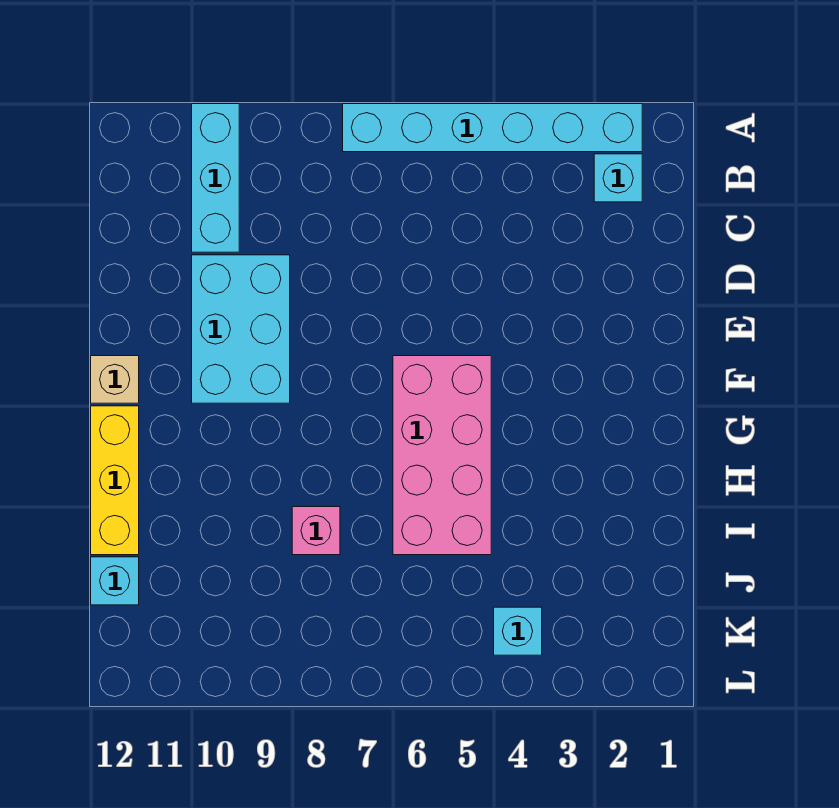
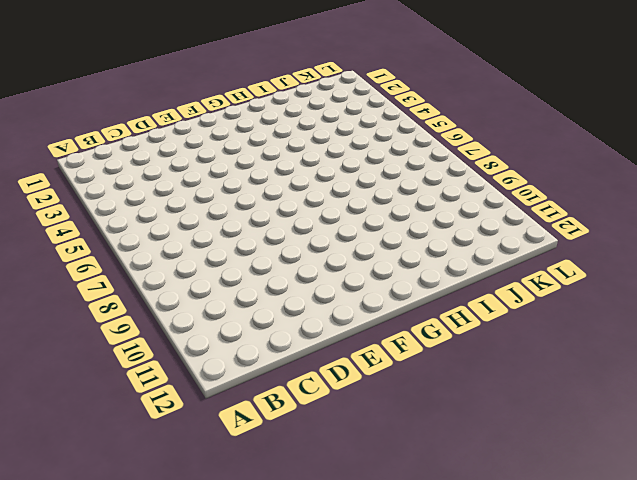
none -> cyan brick A2:A7 level 1
none -> cyan brick A10:C10 level 1

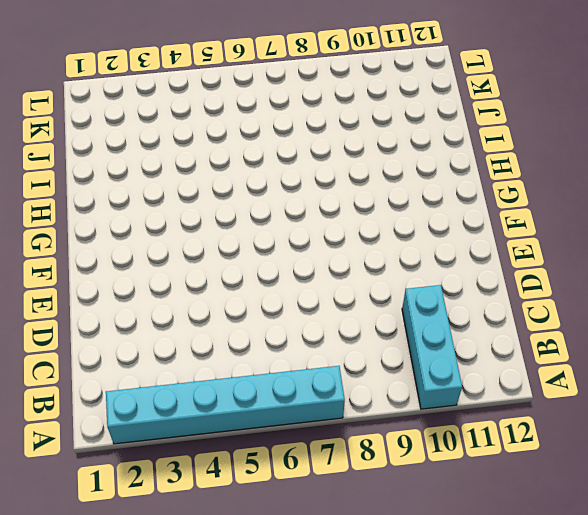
none -> cyan brick B2 level 1
none -> cyan brick D9:F10 level 1

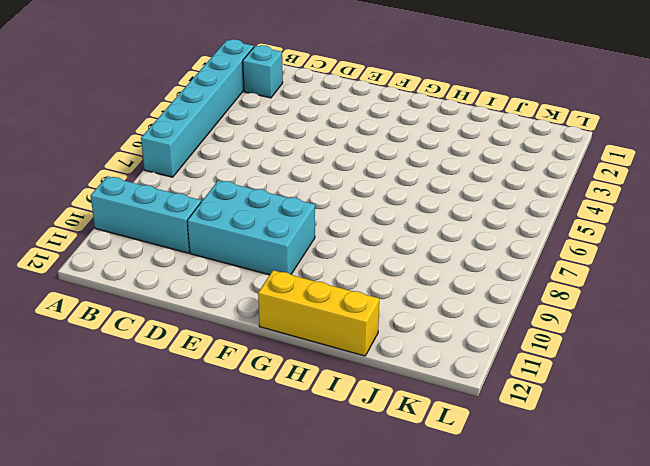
none -> pink brick F5:I6 level 1
none -> tan brick F12 level 1

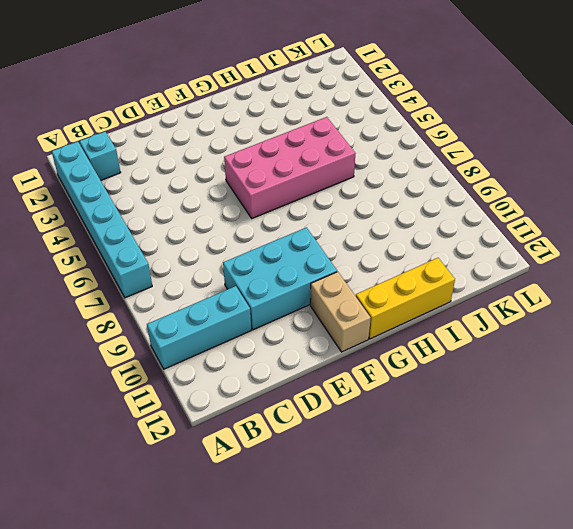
tan brick F11:F12 level 1 -> tan brick F12 level 1
none -> pink brick I8 level 1
none -> cyan brick J12 level 1

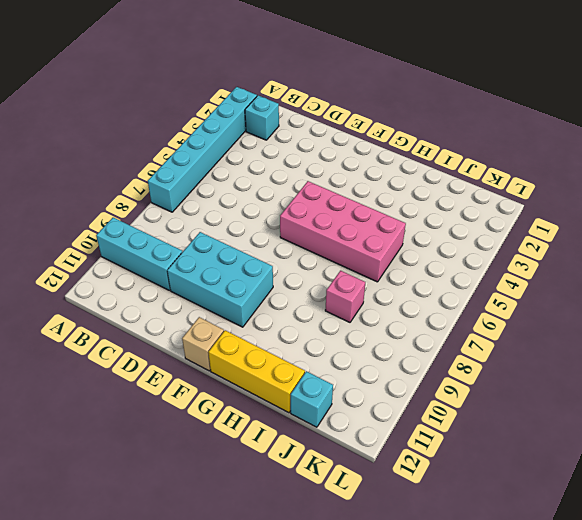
none -> cyan brick K4 level 1

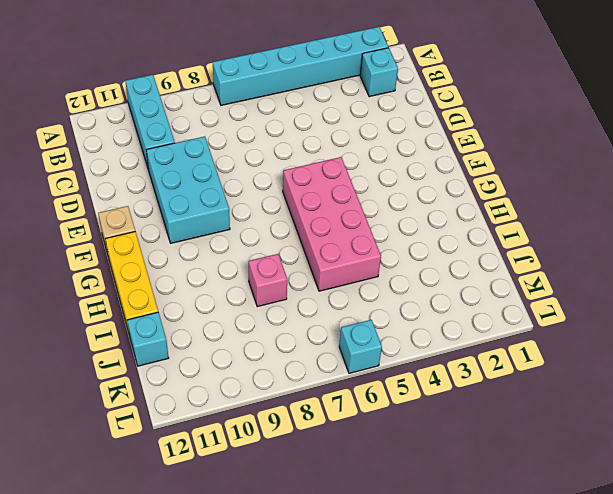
cyan brick L6 level 1 -> cyan brick K4 level 1

